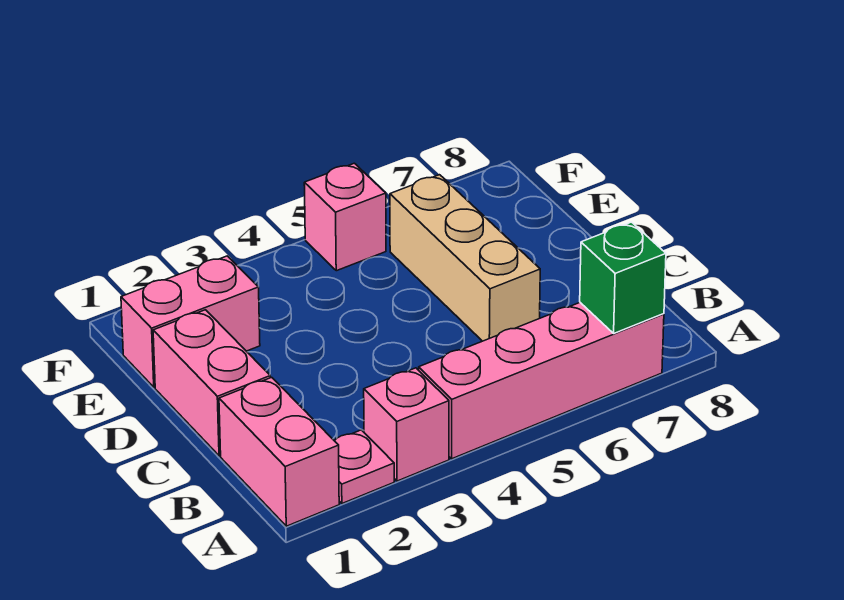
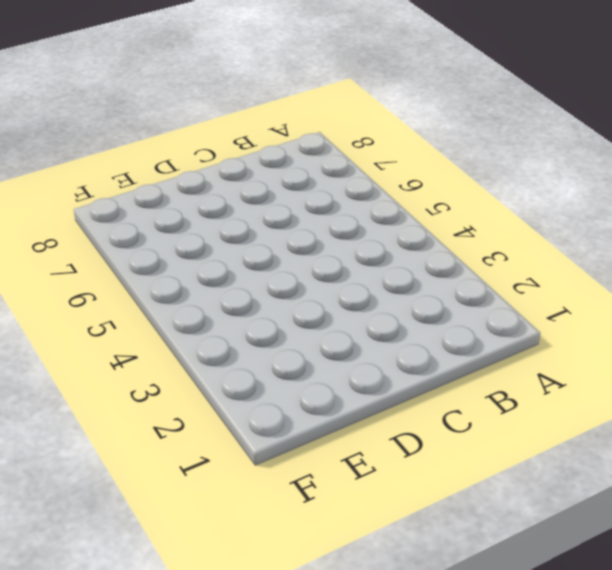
none -> pink brick A1:B1 level 1
none -> pink plate A2 level 1

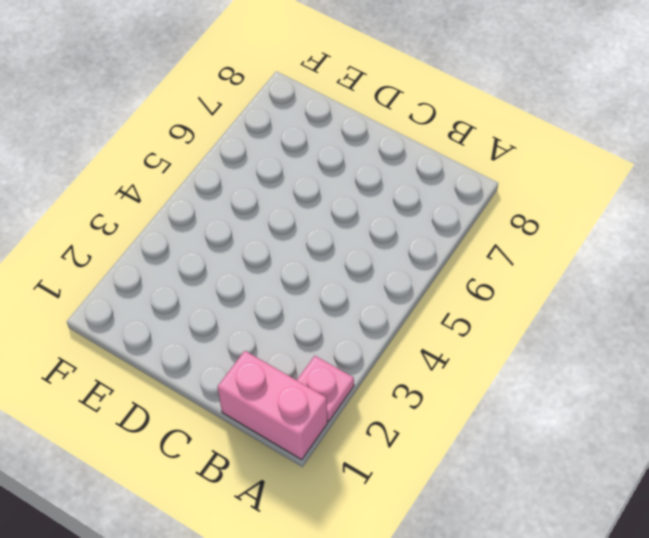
none -> pink brick A3 level 1
none -> pink brick A4:A7 level 1

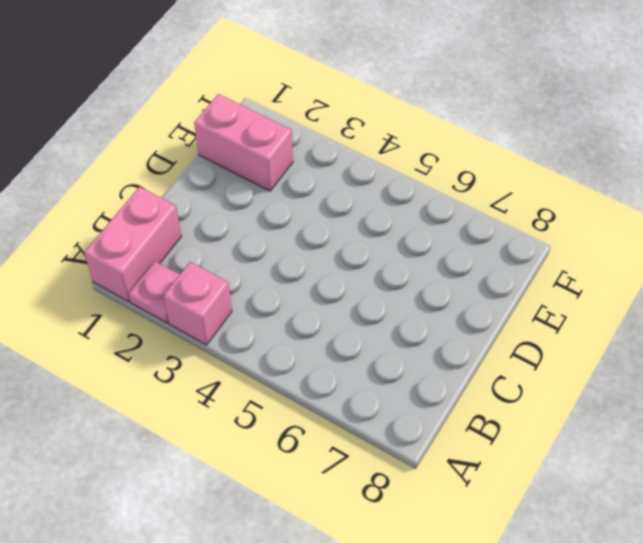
none -> pink brick A4:A7 level 1
none -> pink brick C1:D1 level 1

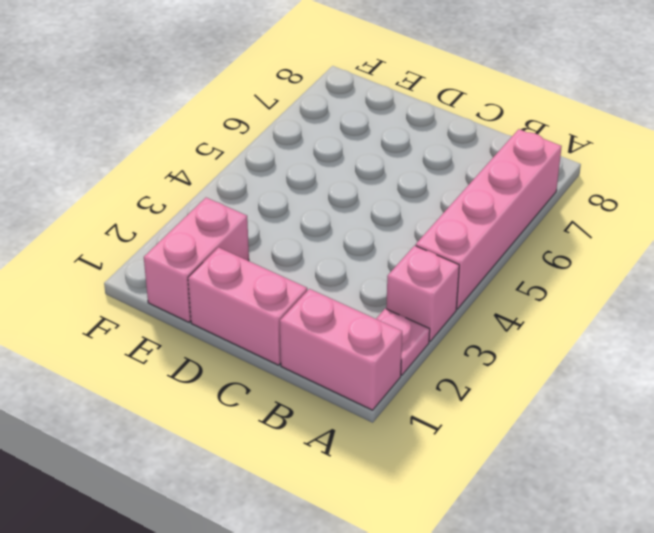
none -> tan brick C6:E6 level 1
none -> pink brick F5 level 1

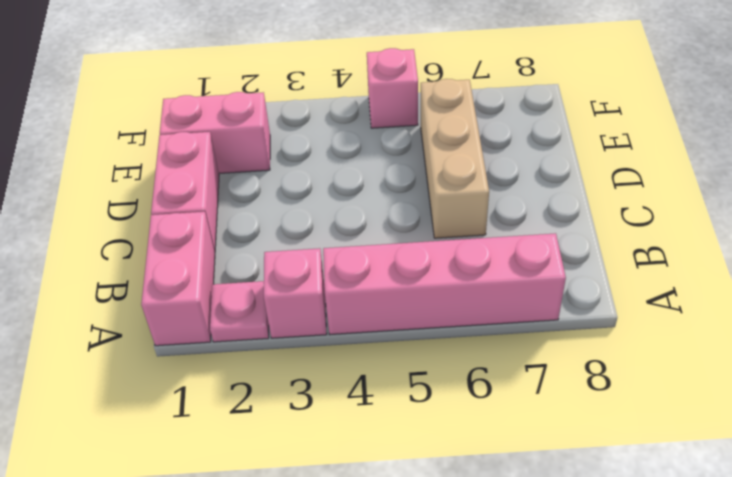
none -> green brick A7 level 2

